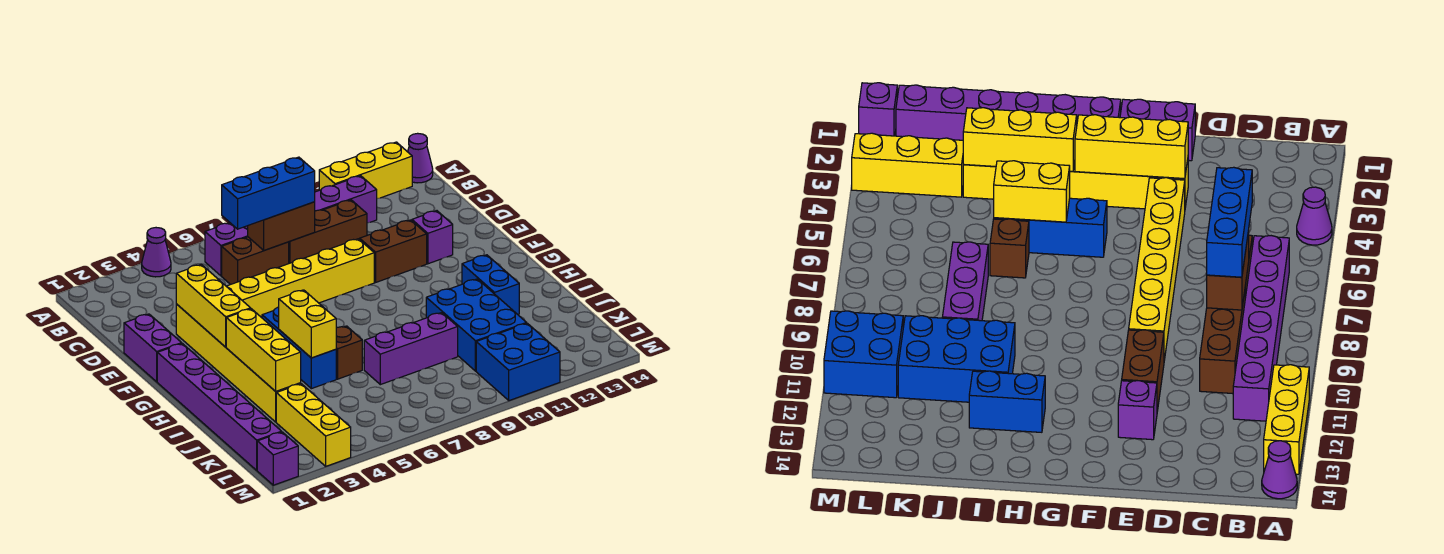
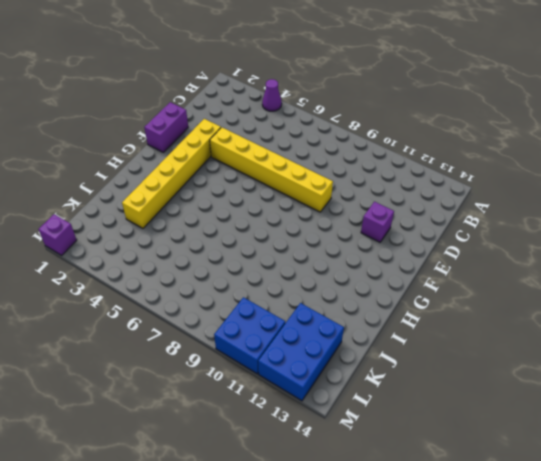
blue brick K12:M13 level 1 -> blue brick I10:K11 level 1
none -> yellow brick A11:A13 level 1
none -> purple cone A14 level 1
none -> purple brick B6:B11 level 1

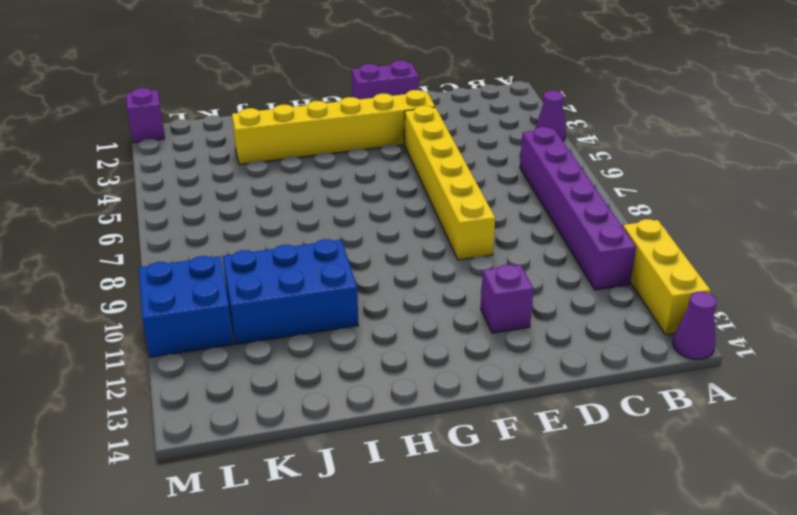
none -> brown brick C6:C7 level 1
none -> brown brick C8:C10 level 1
none -> brown brick E10:E11 level 1

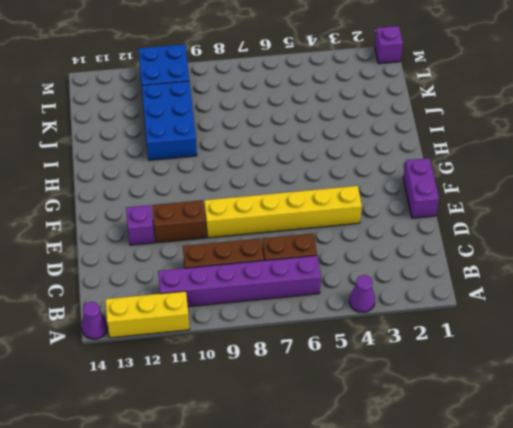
none -> yellow brick E3:J3 level 1
none -> purple brick G1:L1 level 1
none -> blue brick G5:I5 level 1

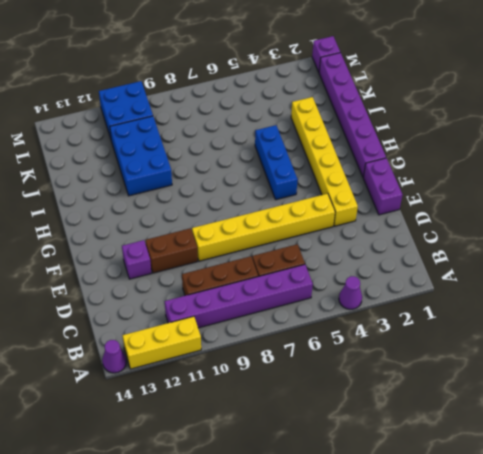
none -> blue brick H12:I12 level 1
none -> brown brick I6 level 1
none -> purple brick J7:J9 level 1

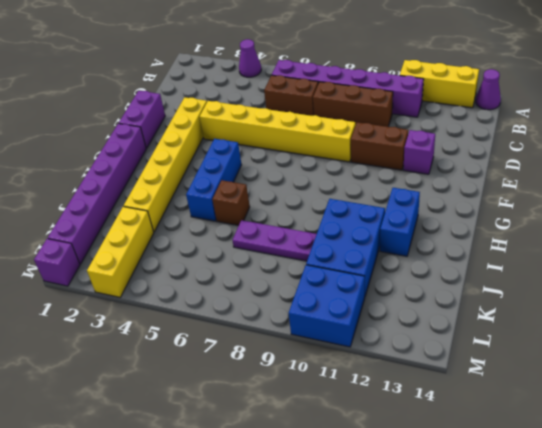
purple plate J7:J9 level 1 -> purple brick J7:J9 level 1
none -> brown brick C7:C8 level 2
none -> yellow brick E3:G3 level 2
none -> yellow brick H3:J3 level 2

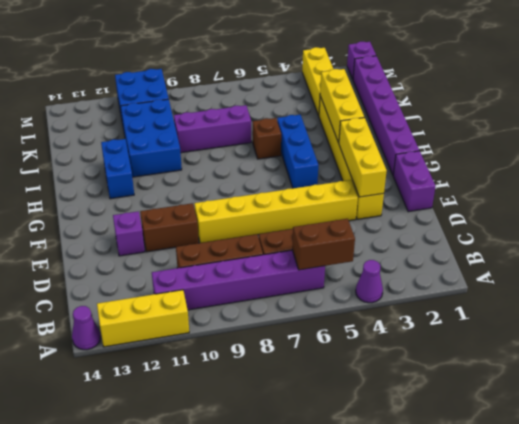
brown brick B5:B6 level 2 -> brown brick C7:C8 level 2
none -> yellow brick H5:I5 level 2
none -> blue brick C6:C8 level 3

